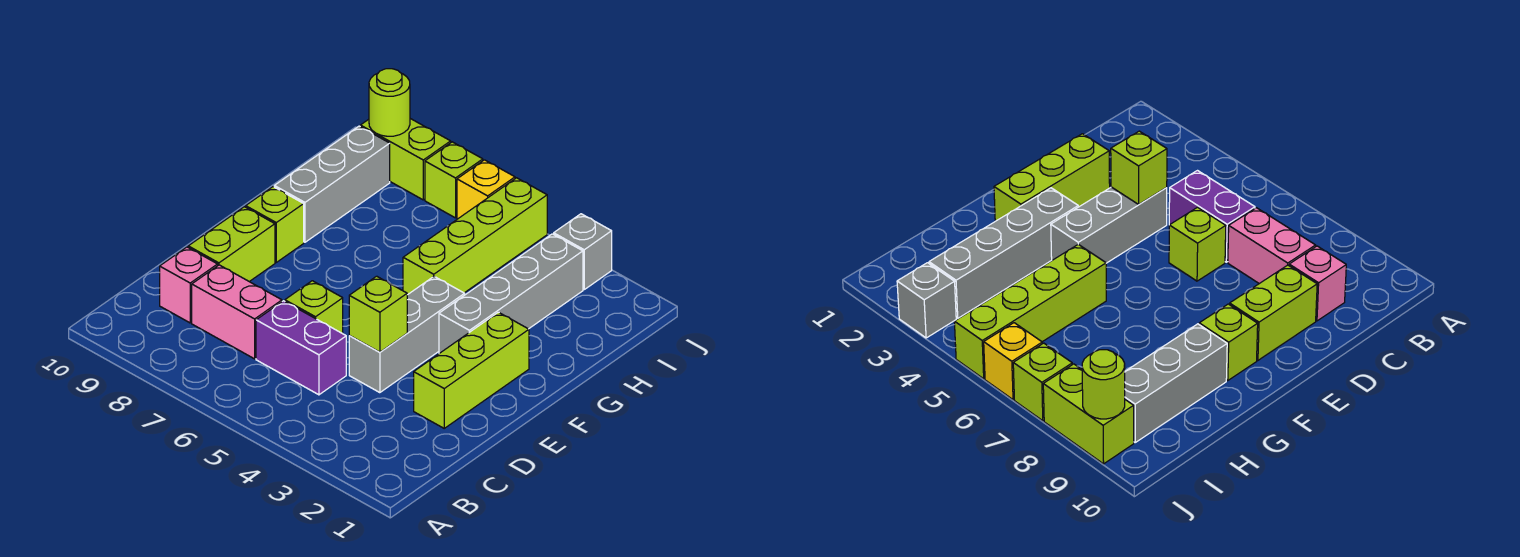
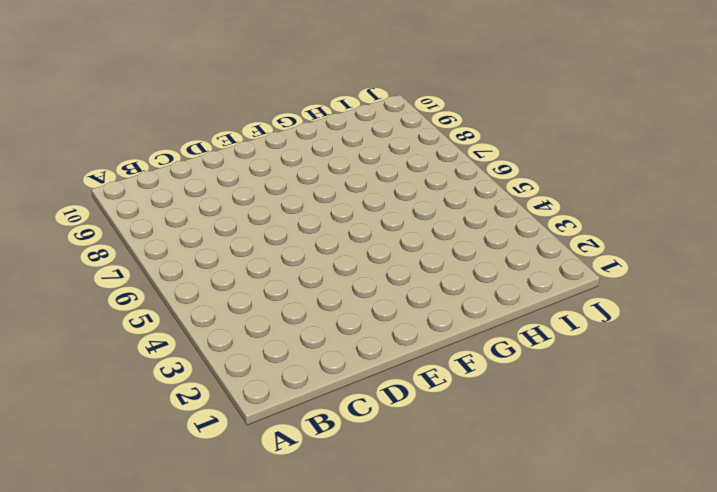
none -> purple brick C5:C6 level 1
none -> pink brick C7:C8 level 1
none -> pink brick C9 level 1

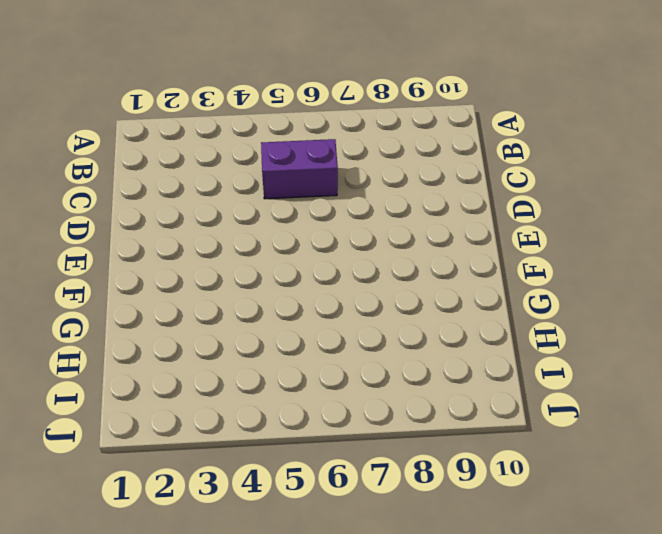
none -> pink brick C7:C8 level 1
none -> pink brick C9 level 1
none -> lime brick D2:F2 level 1

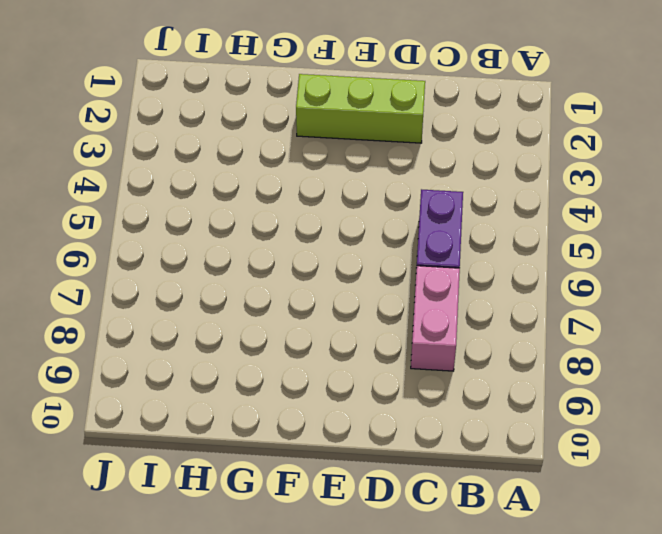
none -> pink brick C9 level 1
none -> grey brick D4:F4 level 1
none -> lime brick D6 level 1

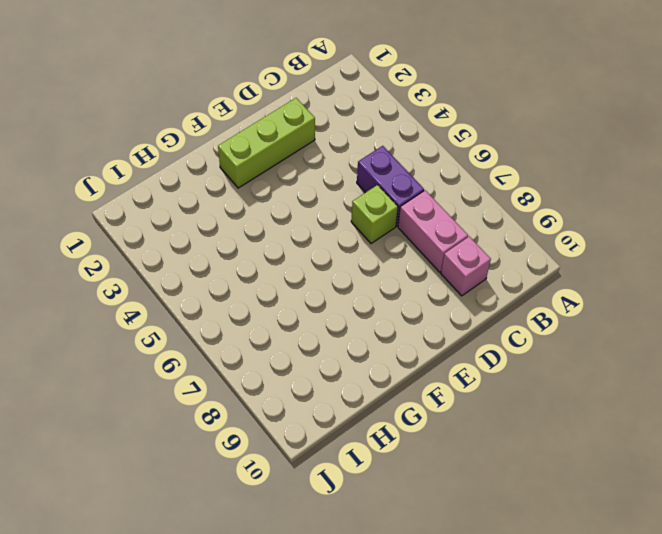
none -> grey brick D4:F4 level 1
none -> lime brick D9:E9 level 1
none -> grey brick F3:I3 level 1

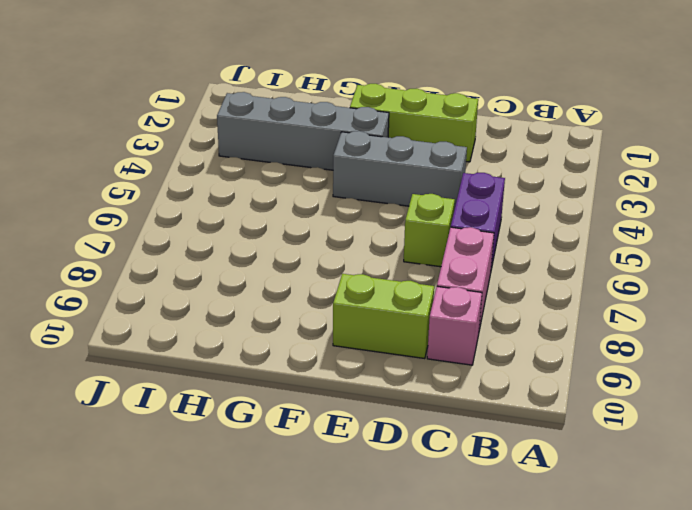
none -> lime brick F9 level 1
none -> lime brick G5:J5 level 1
none -> grey brick G9:I9 level 1

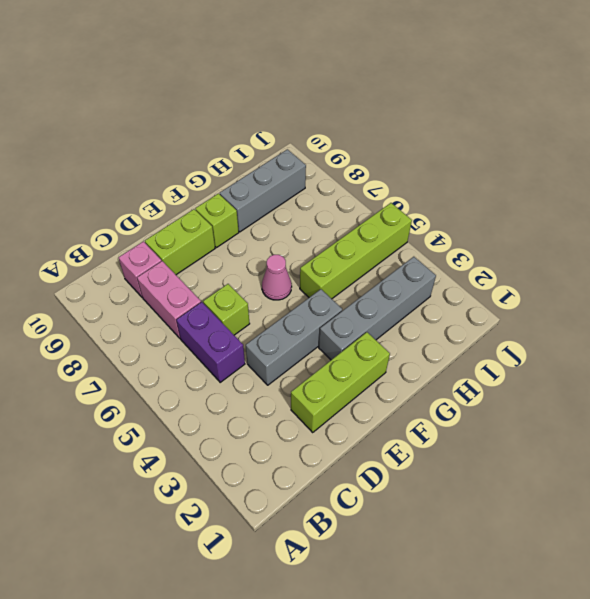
pink cone F6 level 1 -> none
none -> grey brick J3 level 1
none -> yellow brick J6 level 1
none -> lime brick J7 level 1

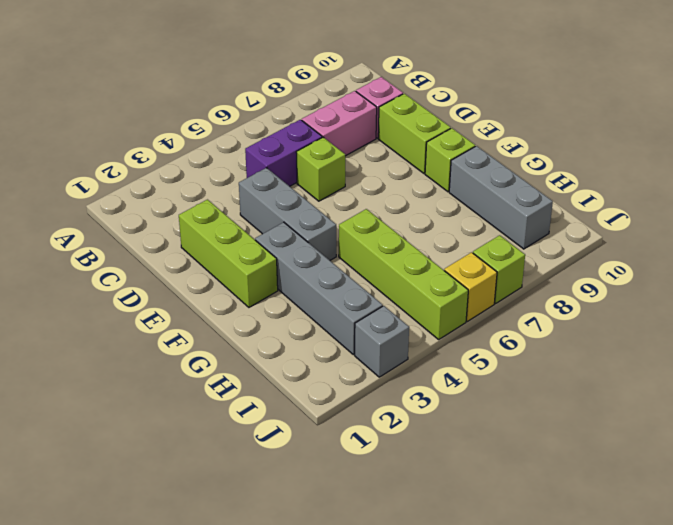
none -> lime brick J8:J9 level 1
none -> lime brick D4 level 2
none -> lime round brick J9 level 2

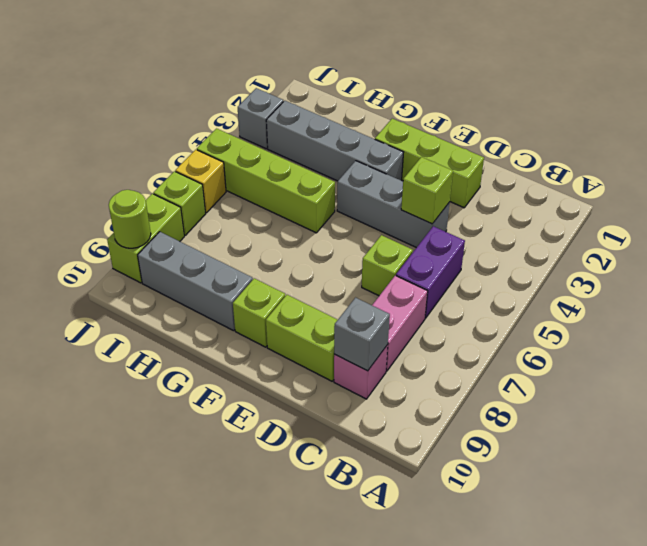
grey brick C9 level 2 -> none

